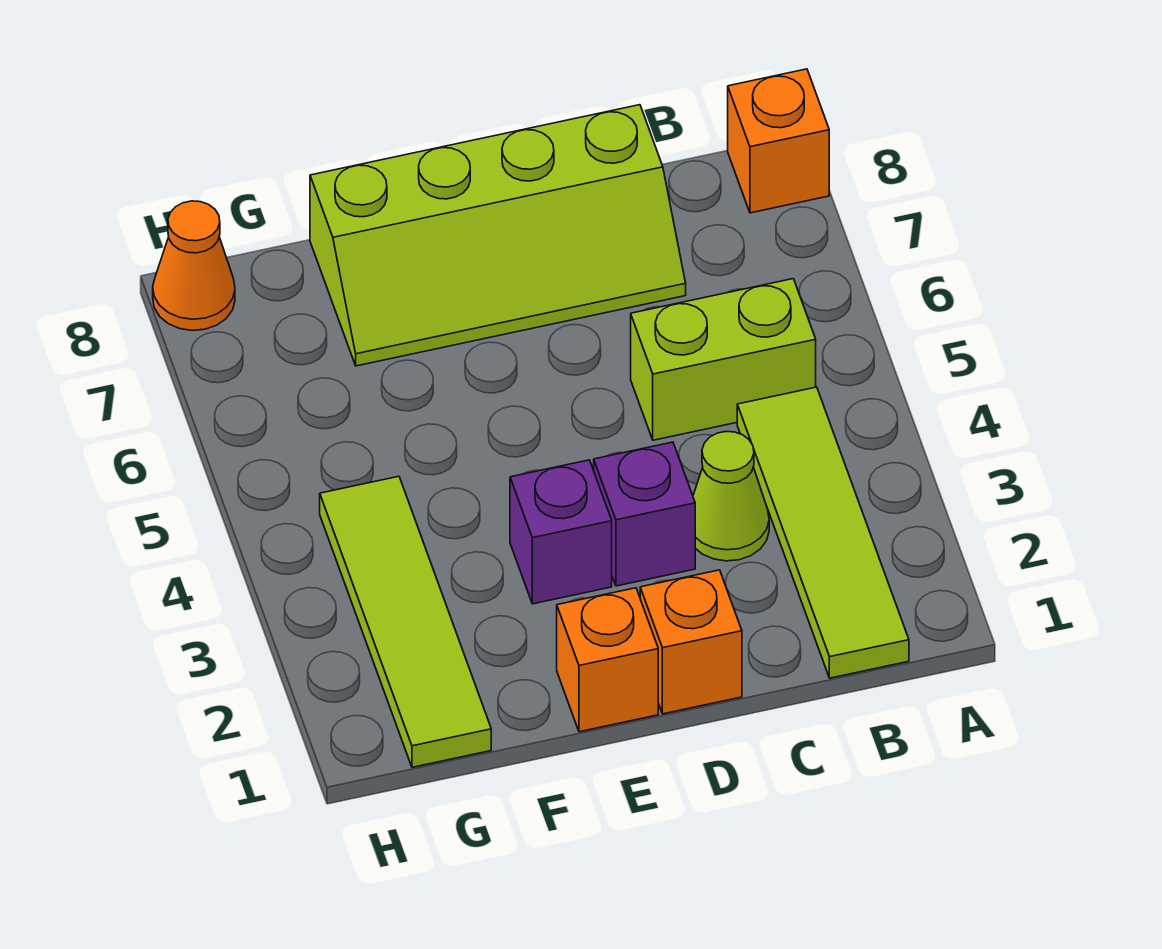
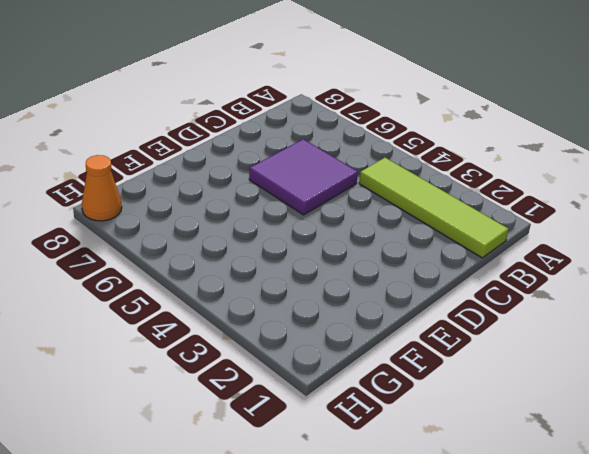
purple tile C5:D6 level 1 -> lime brick B5:C5 level 1
none -> orange brick A8 level 1
none -> lime cone C3 level 1

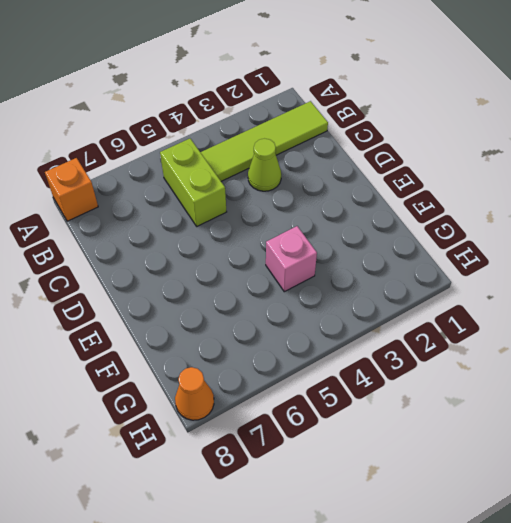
pink brick F4 level 1 -> none
none -> lime slope C7:F8 level 1 top 8
none -> orange brick D1 level 1

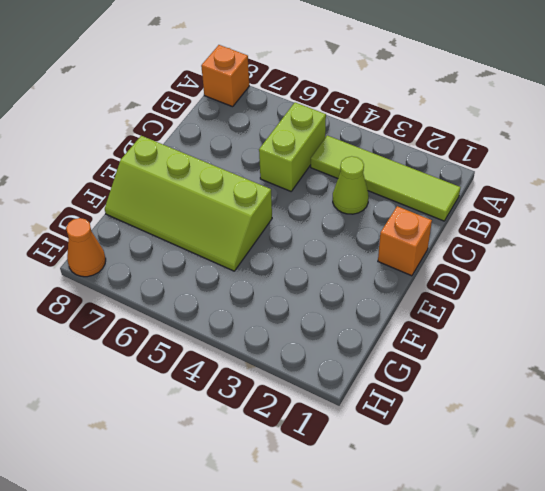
lime slope E5:F8 level 1 top E -> lime slope C7:F8 level 1 top 8
none -> purple brick D3 level 1
none -> orange brick E1 level 1

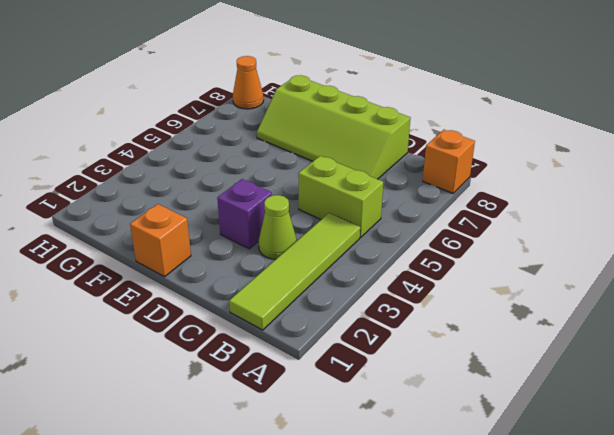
none -> orange brick D1 level 1
none -> purple brick E3 level 1

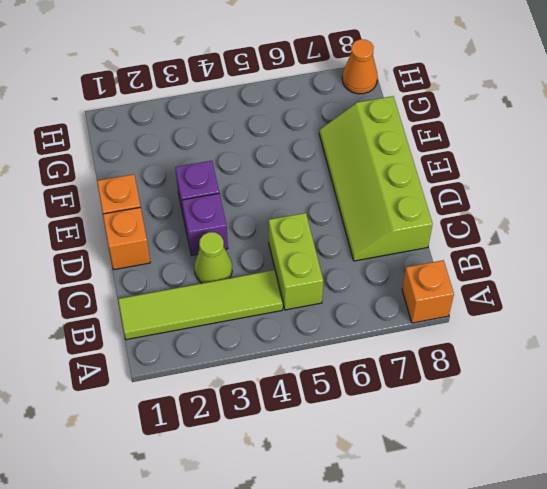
none -> lime tile G1:G4 level 1

